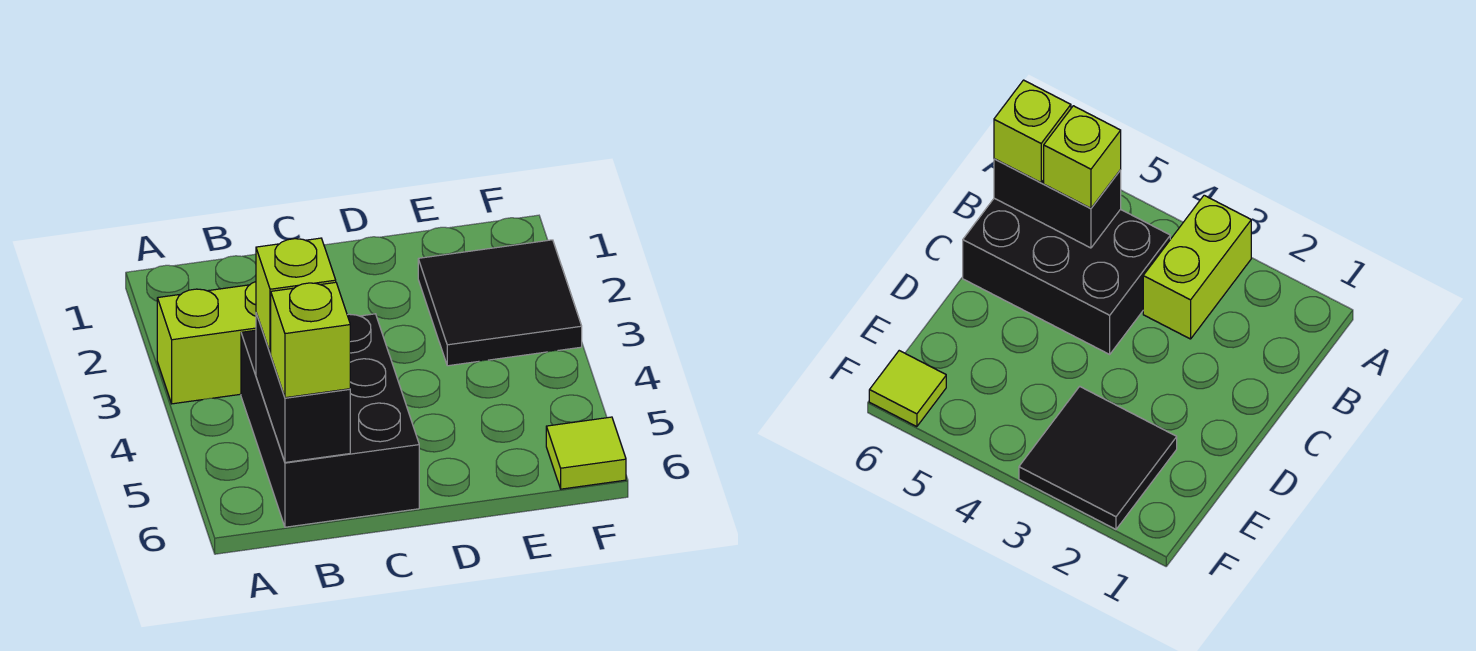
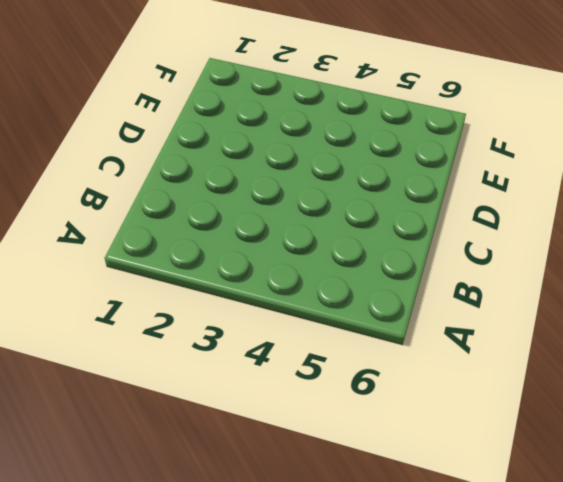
none -> lime brick A3:B3 level 1
none -> black brick B4:C6 level 1

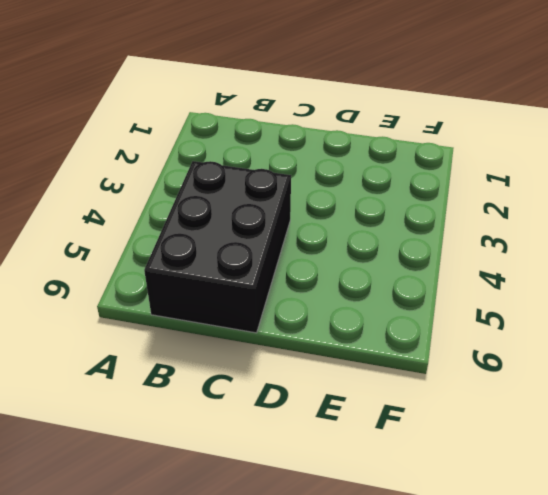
none -> lime brick A3:B3 level 1
none -> black tile E2:F3 level 1

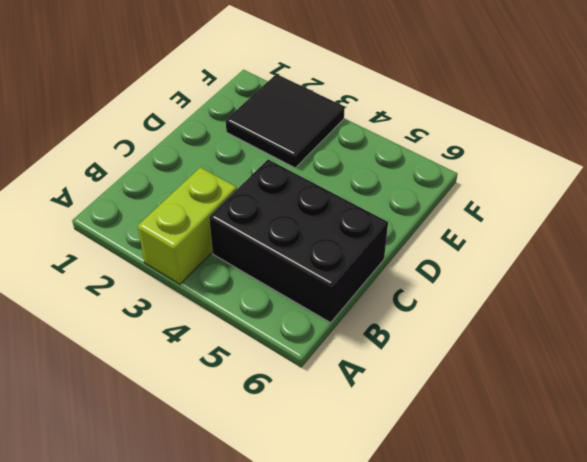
none -> lime tile F6 level 1
none -> black brick B5:B6 level 2

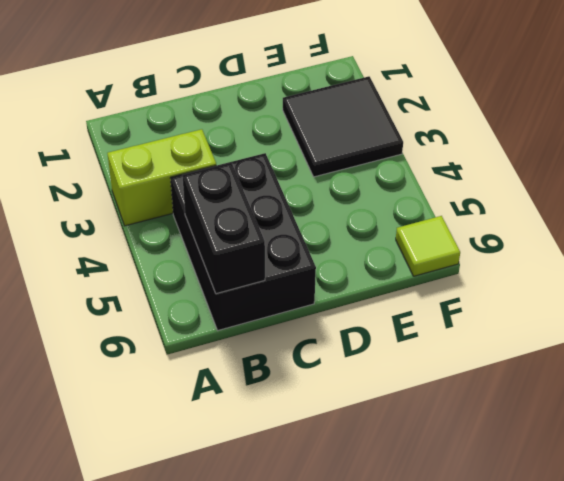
none -> lime brick B5 level 3
none -> lime brick B6 level 3

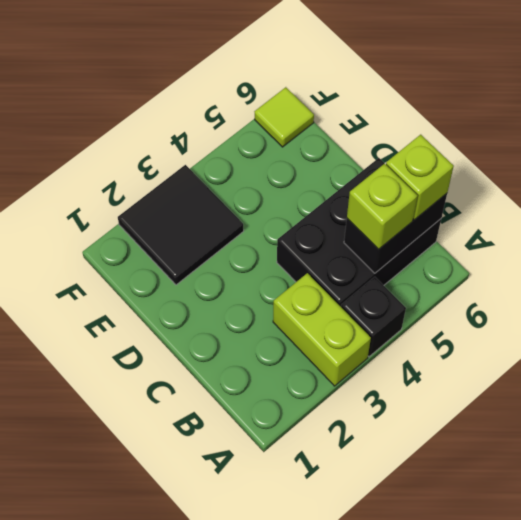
black brick A4 level 1 -> none

